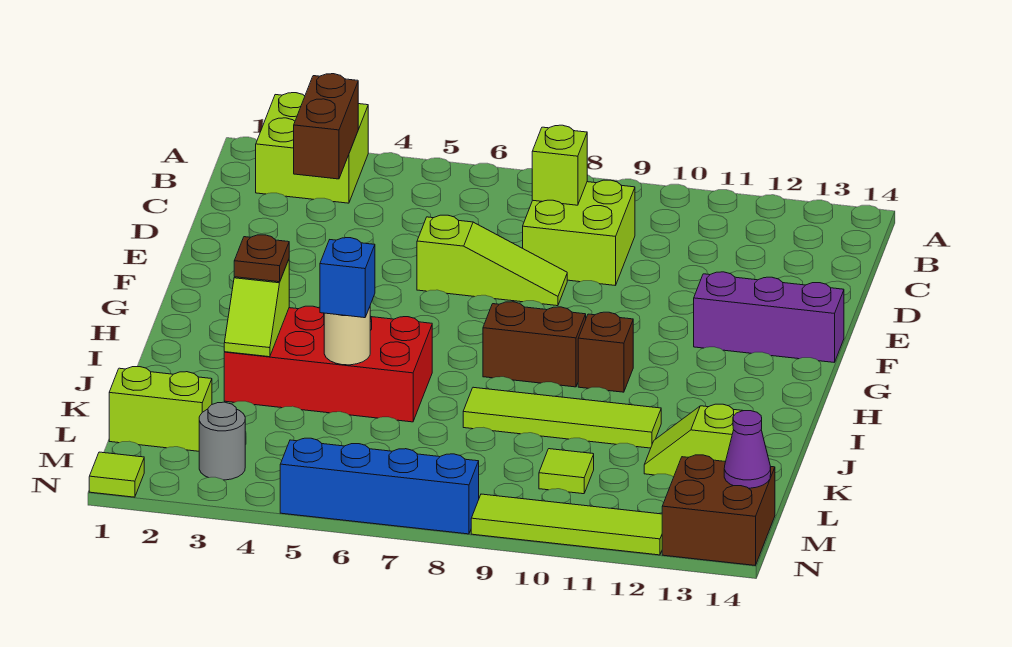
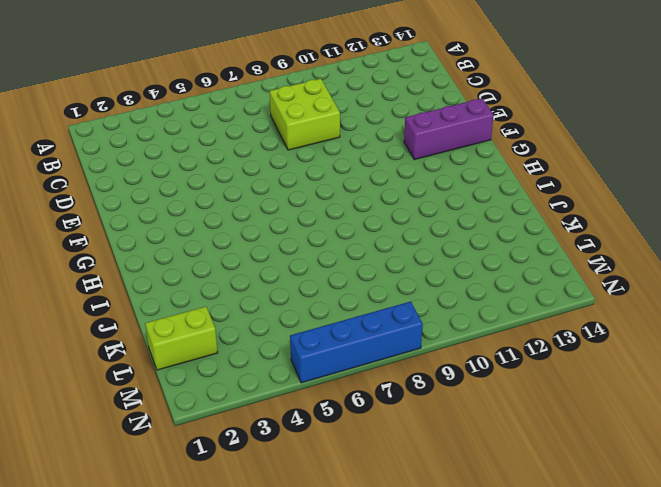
none -> lime brick A2:B3 level 1
none -> lime slope E6:E8 level 1 top 6
none -> brown brick H8:H9 level 1

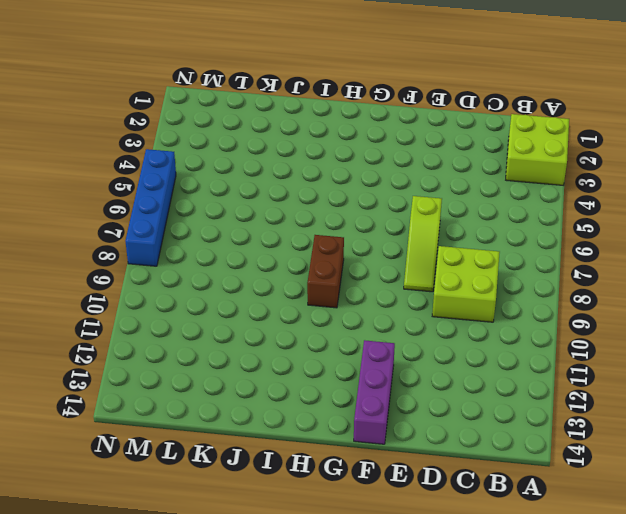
none -> brown brick H10 level 1
none -> red brick I3:J6 level 1
none -> lime tile J8:J11 level 1

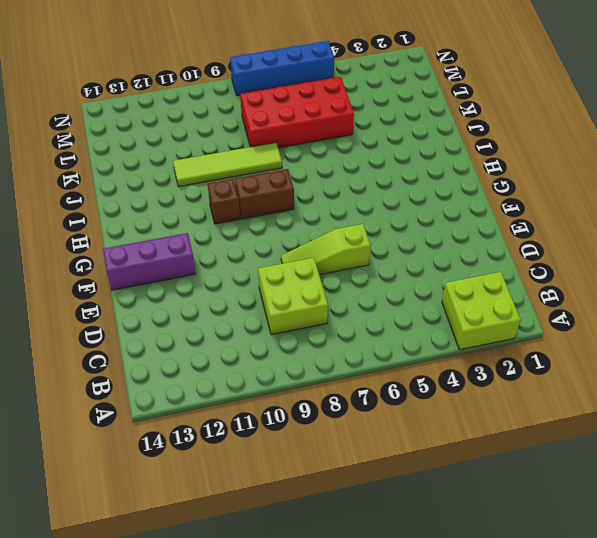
red brick K5:L8 level 1 -> red brick I3:J6 level 1
none -> lime slope K12:K13 level 1 top 13
none -> lime brick L1:L2 level 1
none -> lime tile L10 level 1

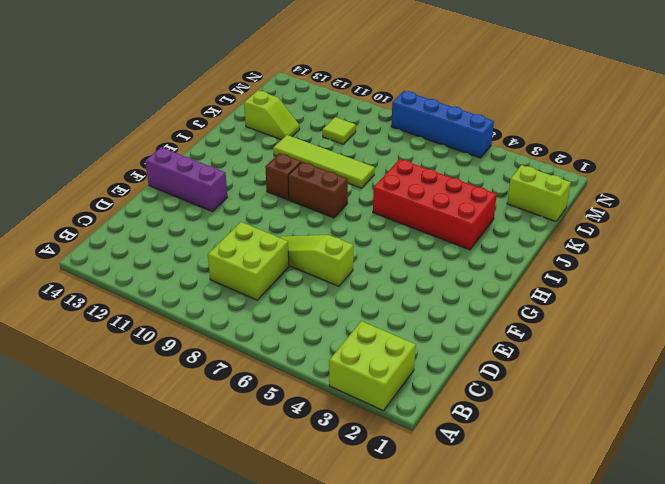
none -> grey round brick M3 level 1
none -> brown brick M13:N14 level 1
none -> lime tile N1 level 1

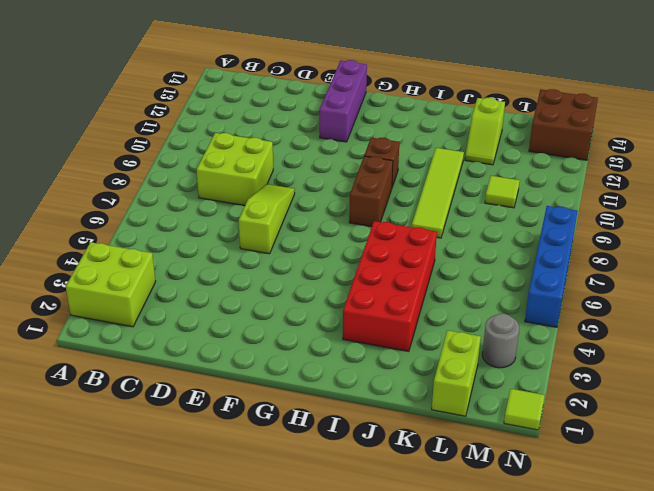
none -> lime tile N9:N12 level 1
none -> brown brick B3:C3 level 2
none -> lime brick C8 level 2

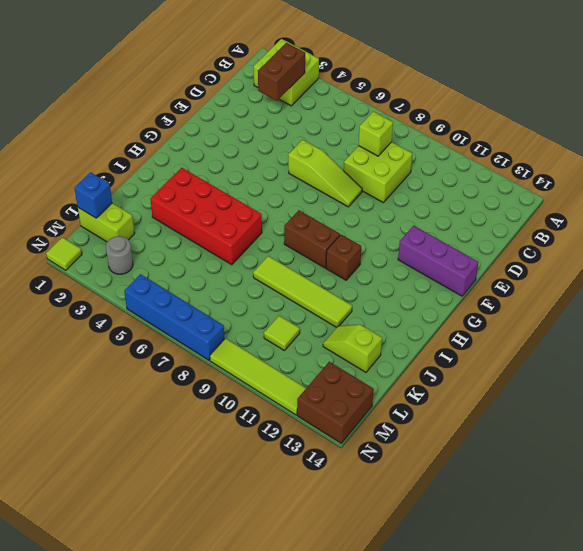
blue brick L1 level 2 -> blue brick J5 level 3
none -> lime slope I3:J3 level 2 top I
none -> tan round brick J5 level 2
none -> purple cone M14 level 2

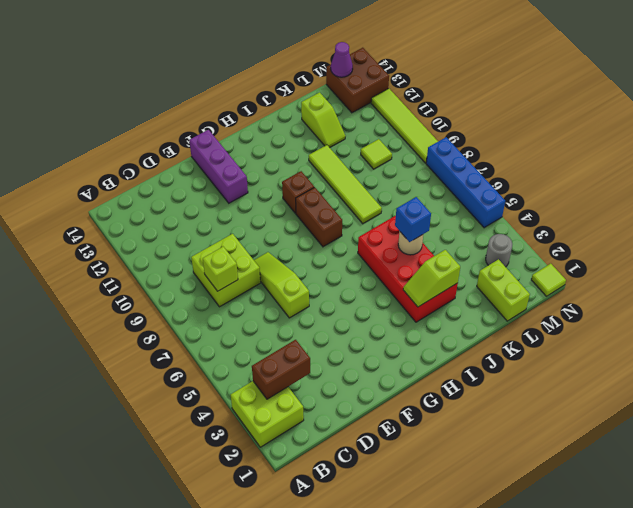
lime slope I3:J3 level 2 top J -> lime slope I3:J3 level 2 top I
none -> brown plate I3 level 3

